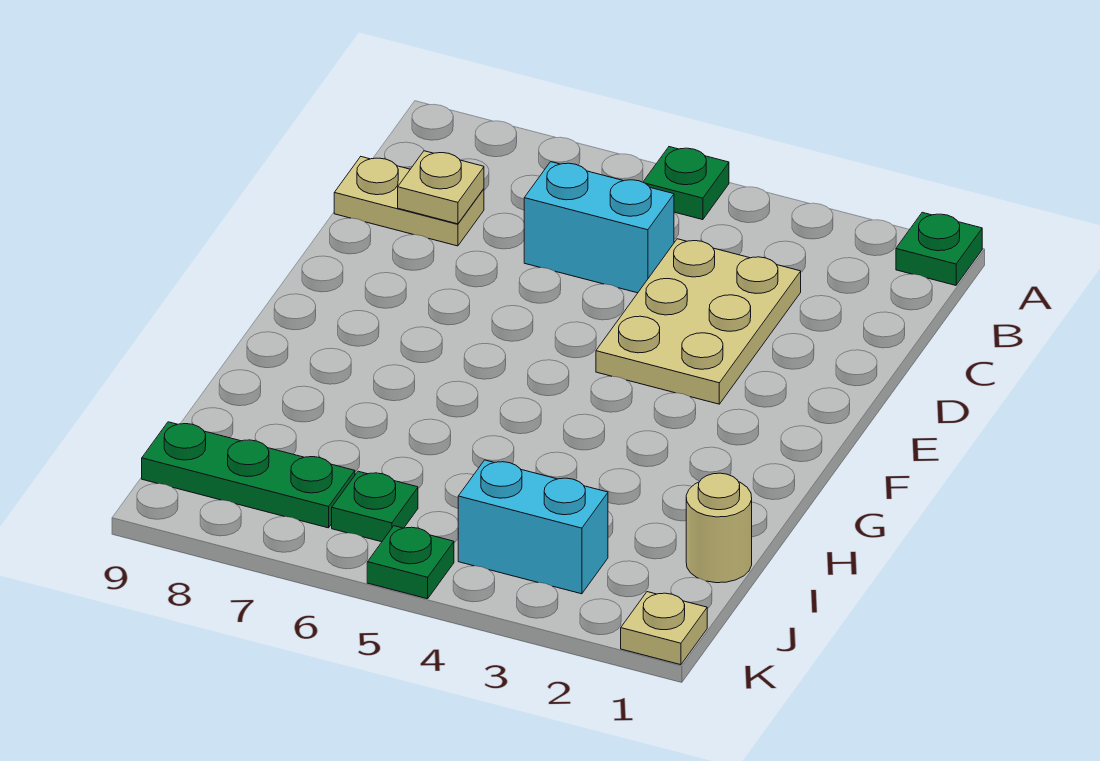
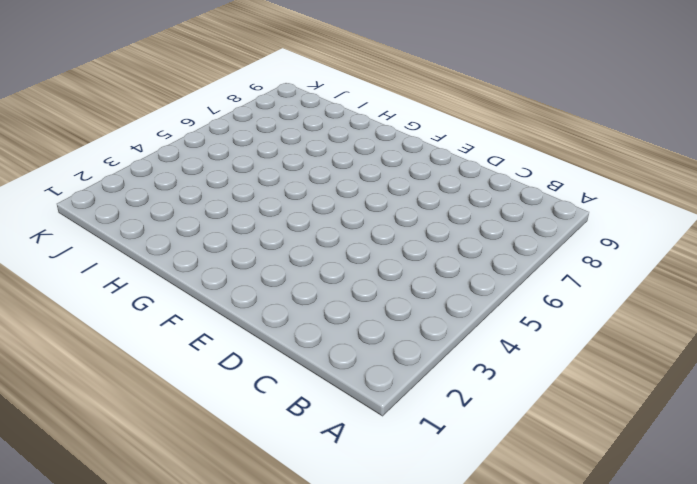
none -> green plate A1 level 1
none -> green plate A5 level 1
none -> tan plate C3:E4 level 1

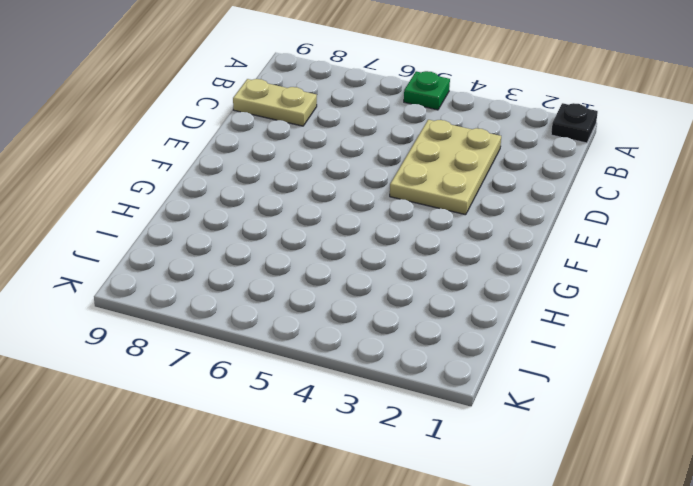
black plate A1 level 1 -> green plate A1 level 1
none -> cyan brick C5:C6 level 1
none -> tan round brick I1 level 1
none -> cyan brick J3:J4 level 1

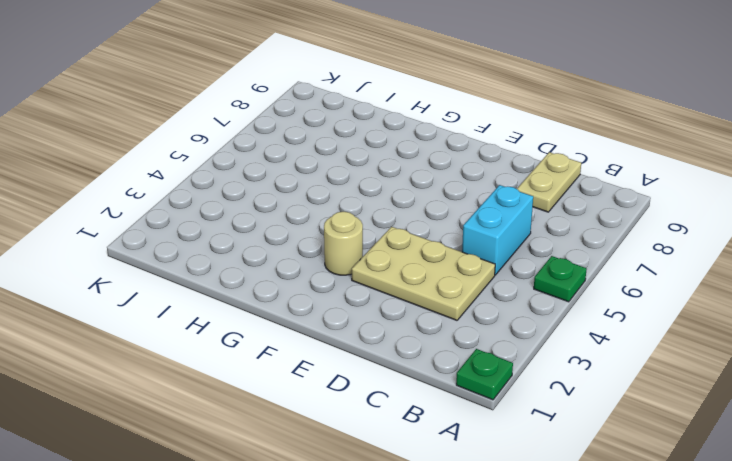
tan round brick F3 level 1 -> tan round brick I1 level 1
none -> cyan brick J3:J4 level 1
none -> green plate J6 level 1
none -> green plate J7:J9 level 1

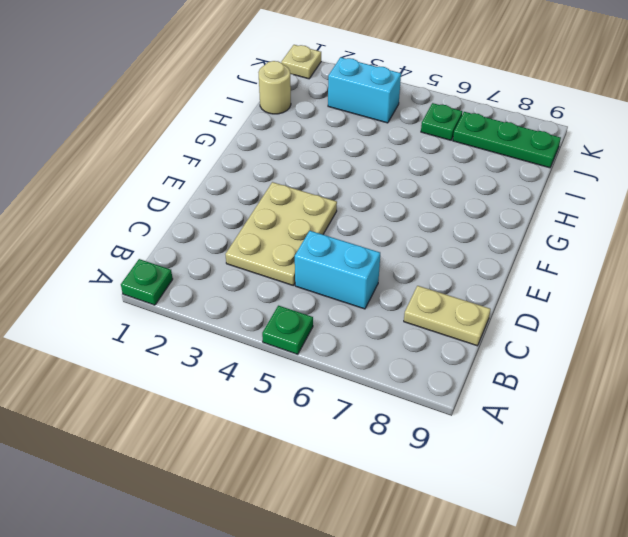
none -> green plate K5 level 1
none -> tan plate C8 level 2

